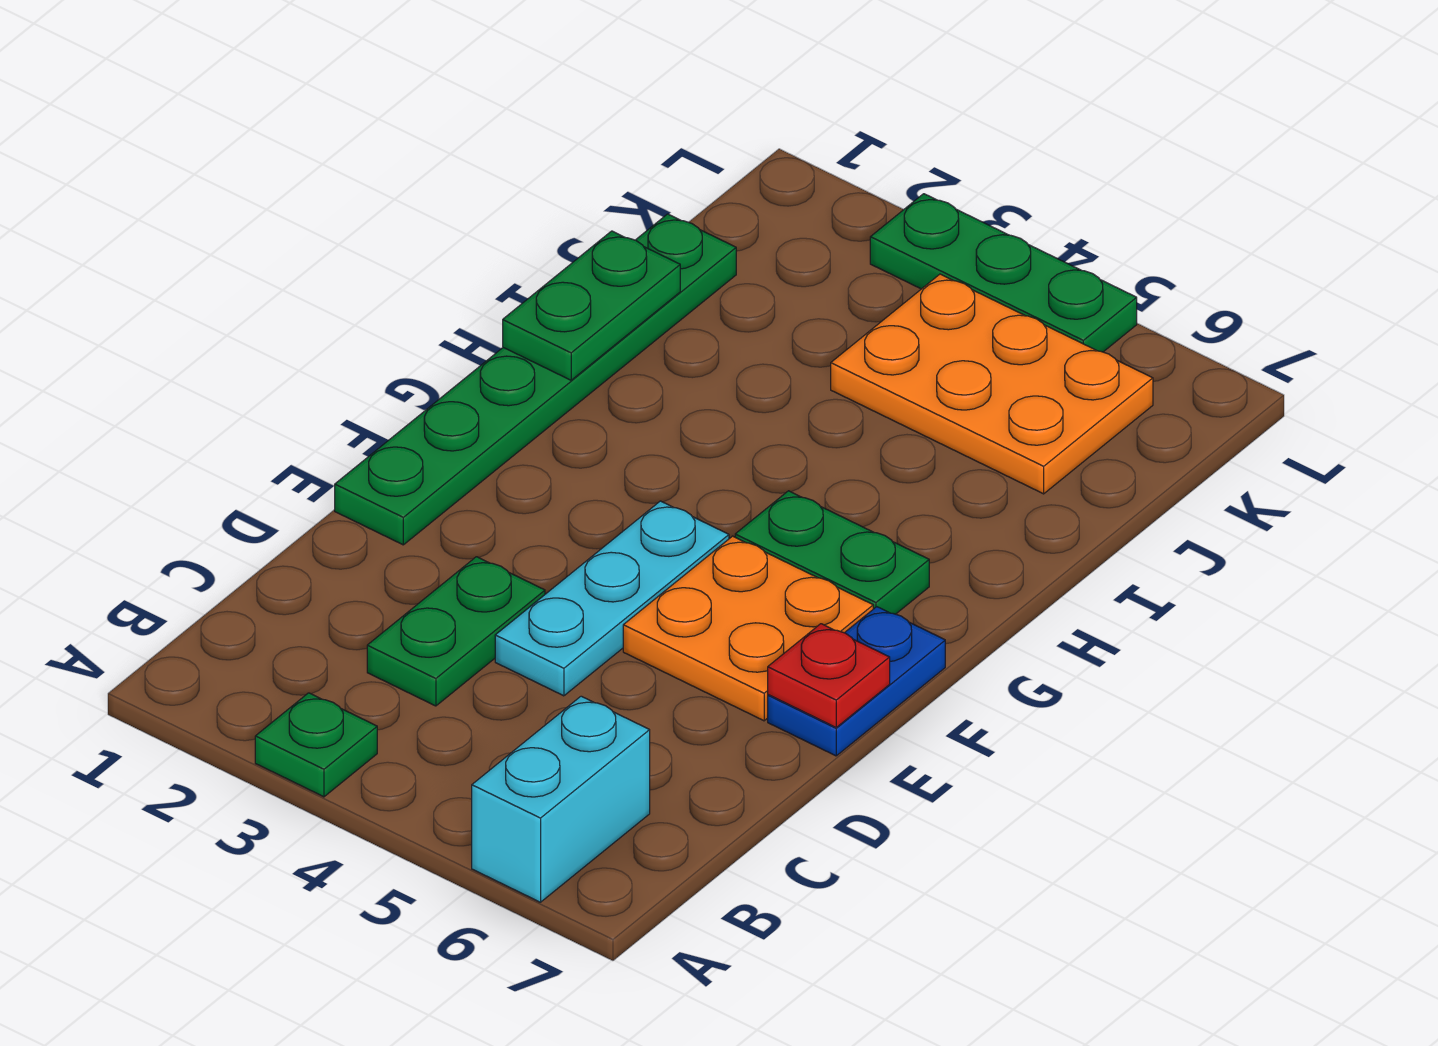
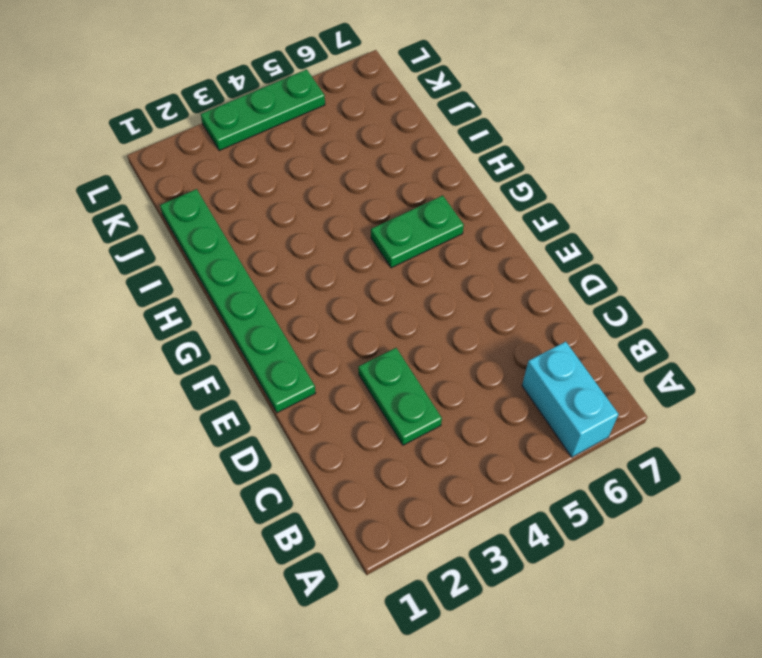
none -> green plate A3 level 1
none -> cyan plate D4:F4 level 1
none -> orange plate E5:F6 level 1

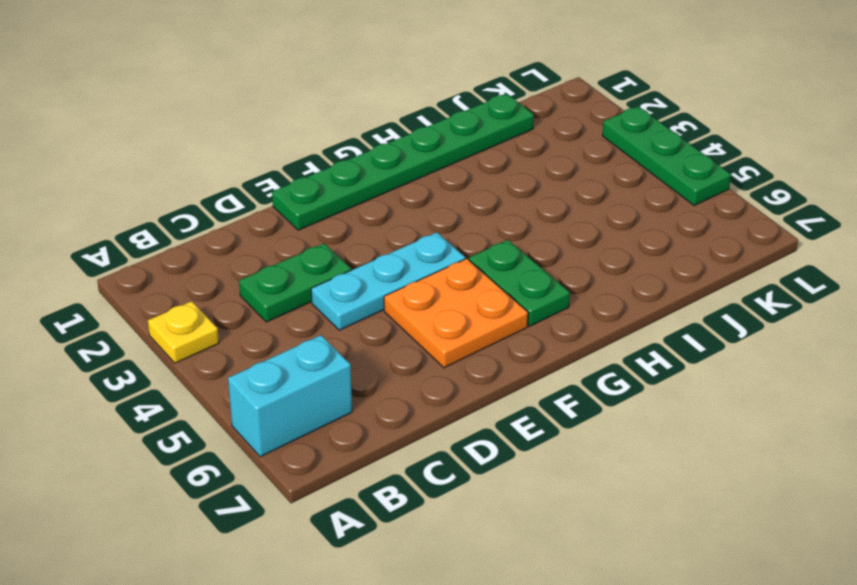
yellow plate A3 level 1 -> green plate A3 level 1
none -> blue plate E7:F7 level 1
none -> orange plate J4:K6 level 1
none -> red plate E7 level 2

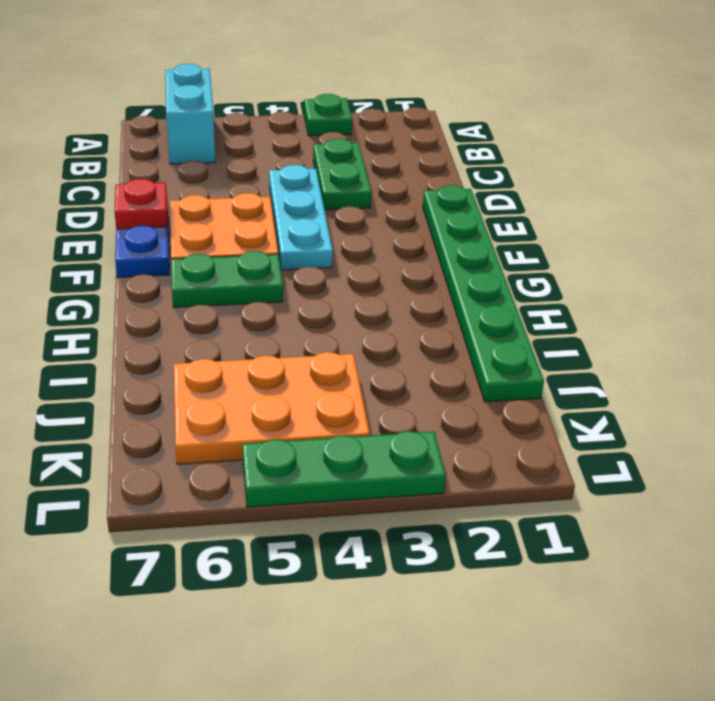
none -> green plate H1:I1 level 2

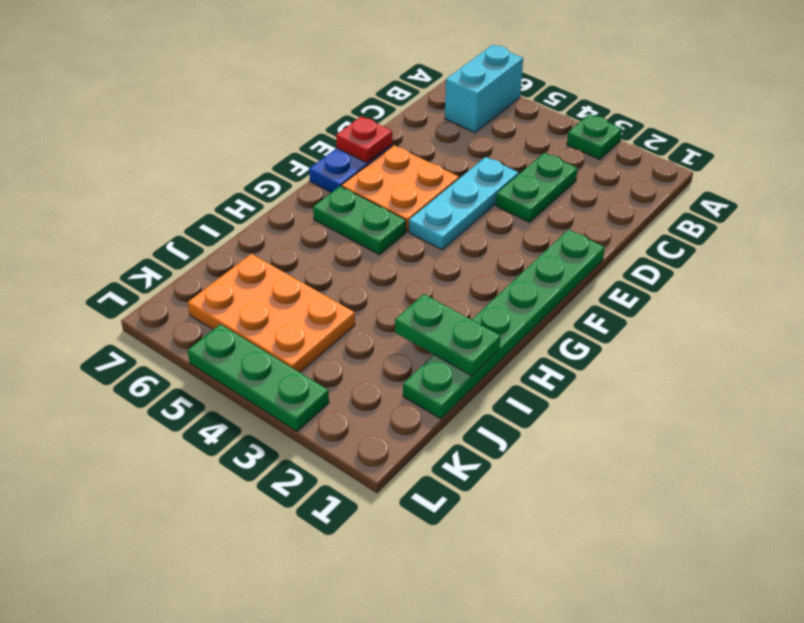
green plate I1:I2 level 2 -> green plate H1:I1 level 2

